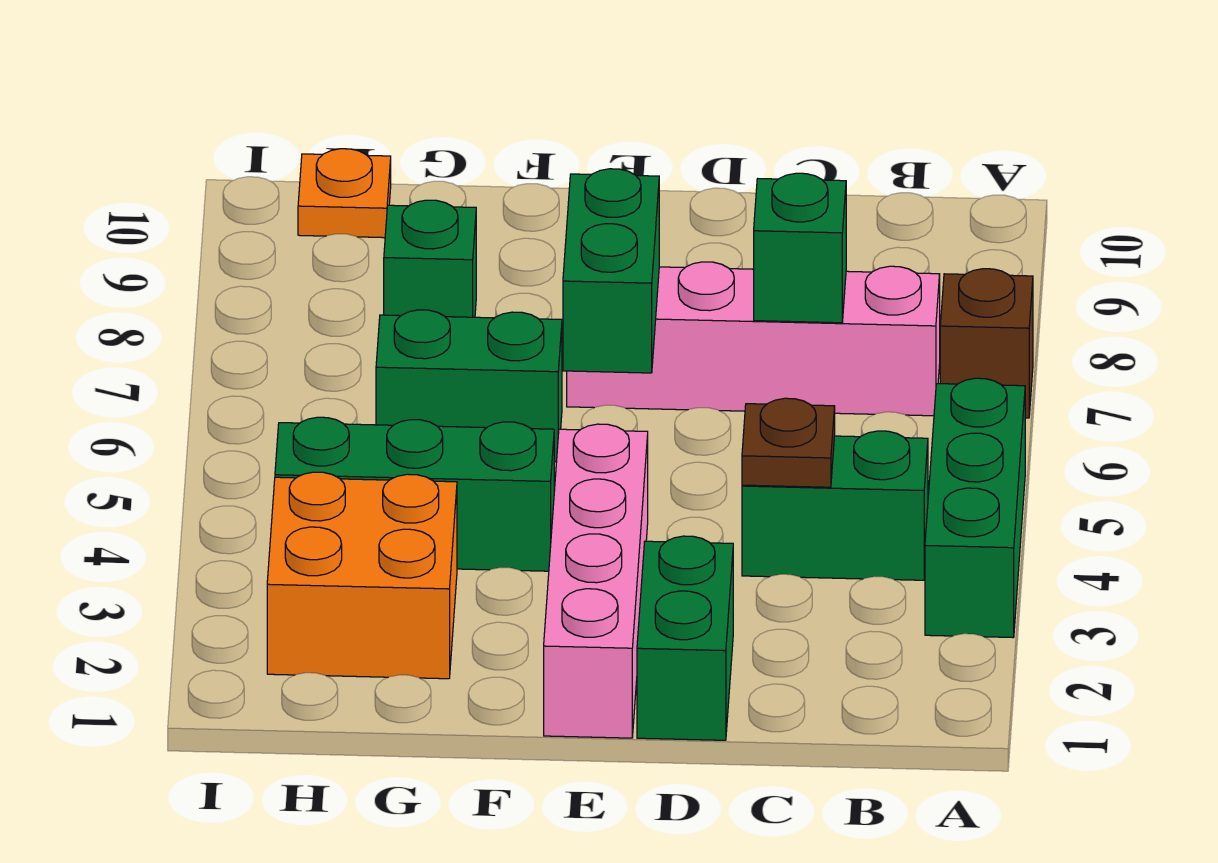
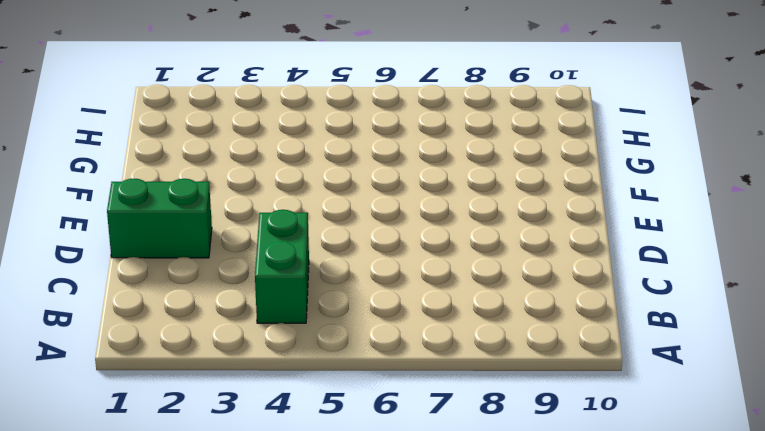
none -> green brick A3:A5 level 1
none -> brown brick A7 level 1
none -> pink brick B7:E7 level 1

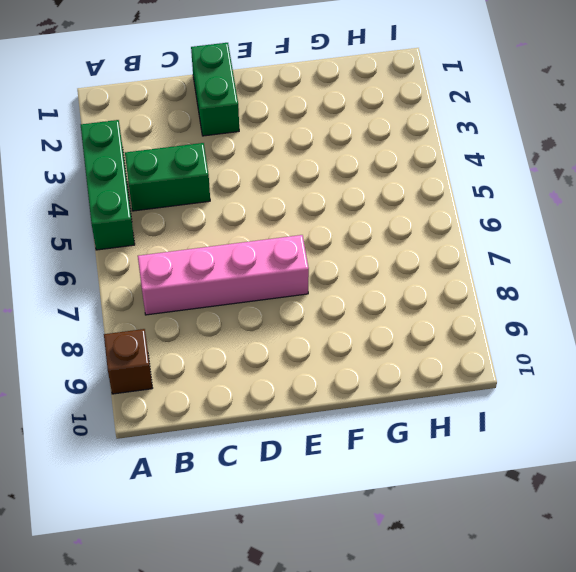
brown brick A9 level 1 -> brown brick A7 level 1
none -> pink brick E1:E4 level 1
none -> green brick F4:H4 level 1
none -> green brick F6:G6 level 1

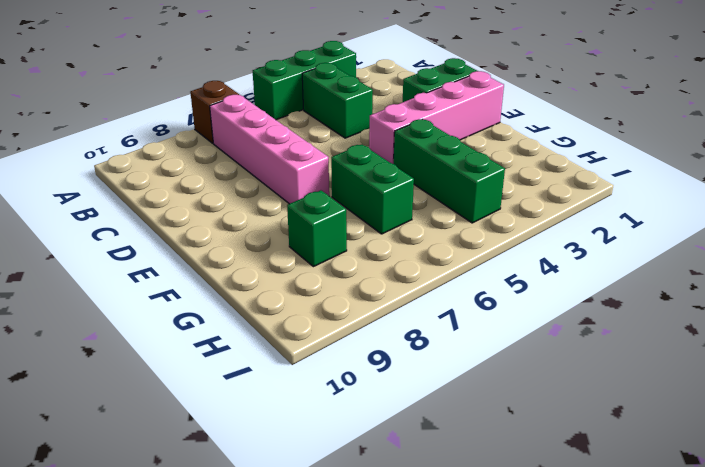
none -> orange brick G2:H3 level 1
none -> orange plate H10 level 1
none -> brown plate C4 level 2

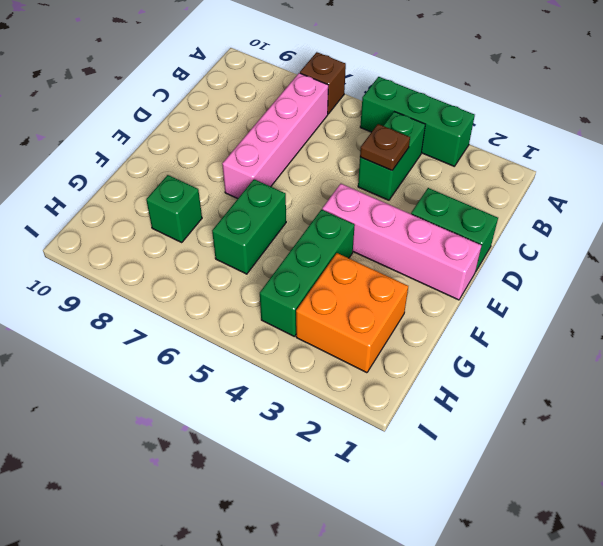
none -> orange plate H10 level 1
none -> green brick C7 level 2
none -> green brick E6:E7 level 2

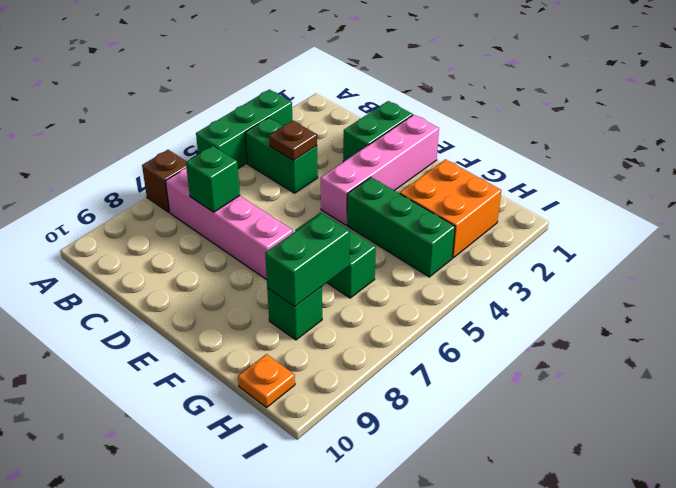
green brick G7:G8 level 2 -> green brick E6:E7 level 2

